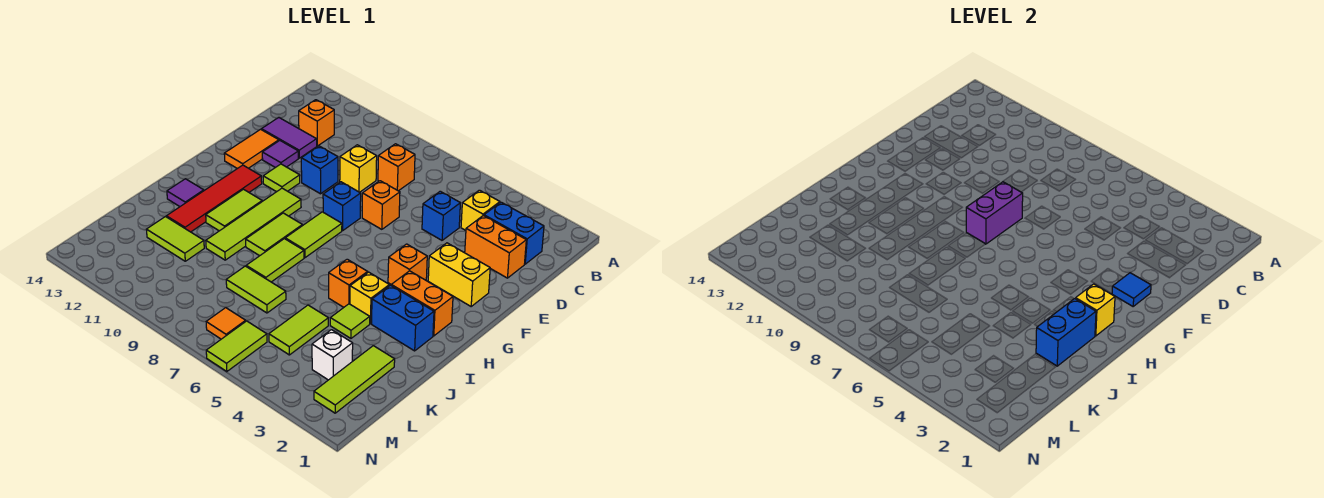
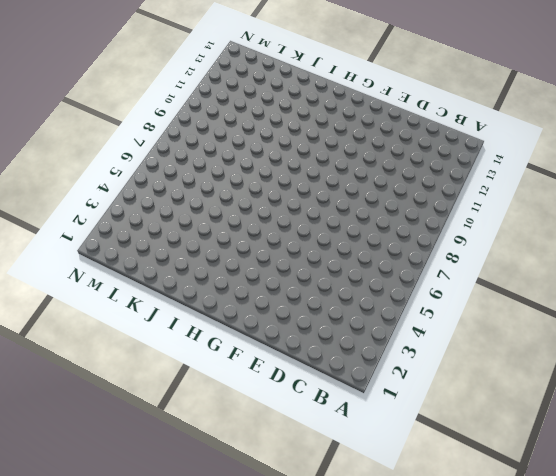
none -> blue brick C2:C3 level 1
none -> yellow brick C4 level 1
none -> orange brick C8 level 1
none -> orange brick C12 level 1

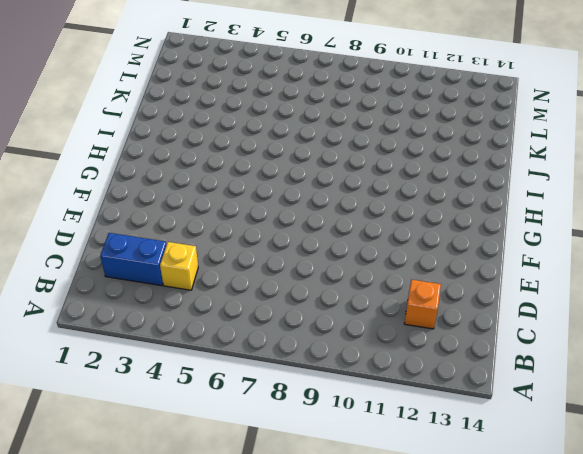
none -> orange brick C8 level 1
none -> orange brick D2:D3 level 1
none -> blue brick D5 level 1
none -> yellow brick D9 level 1

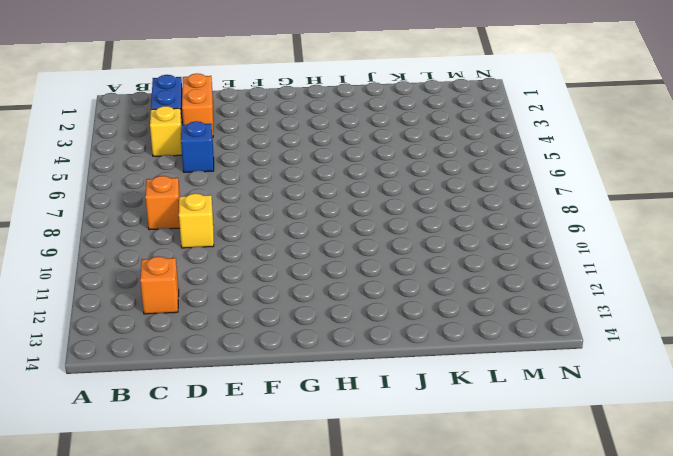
none -> purple tile D12:D13 level 1
none -> orange brick E7 level 1
none -> blue brick E10 level 1
none -> purple tile E12 level 1

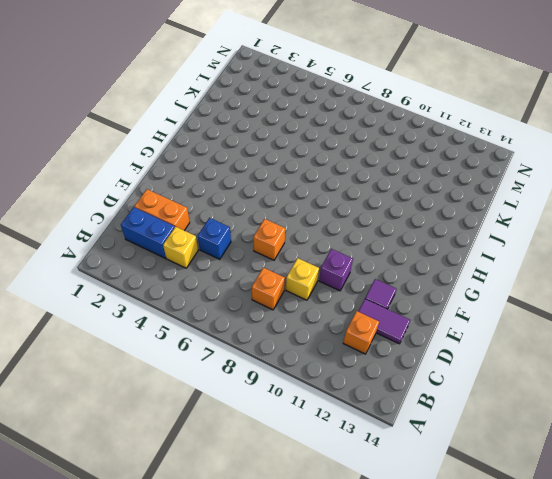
purple brick E10 level 1 -> blue brick E10 level 1
none -> orange tile E13:F13 level 1
none -> yellow brick F2:F3 level 1
none -> blue brick F8 level 1
none -> lime tile F11 level 1

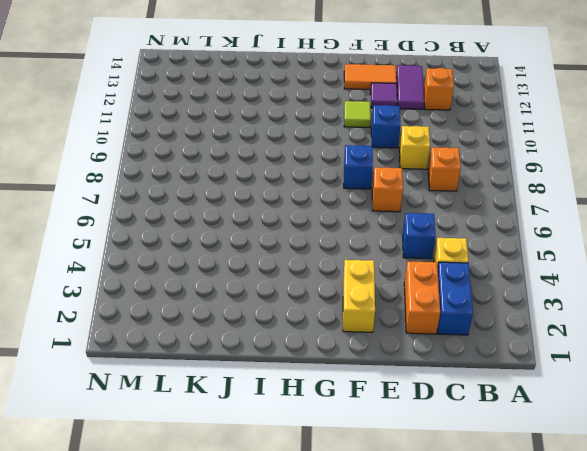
none -> orange brick G4 level 1
none -> lime tile G8:H8 level 1
none -> lime tile G10:J10 level 1
none -> red tile G12:J12 level 1

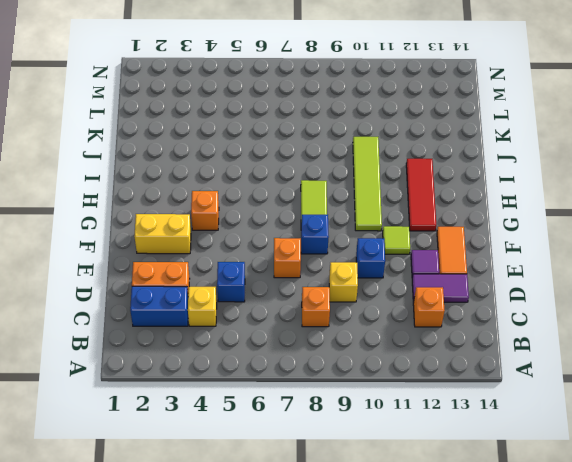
red tile G12:I12 level 1 -> red tile G12:J12 level 1
none -> orange brick H2:H3 level 1
none -> lime tile H9:I9 level 1
none -> lime tile H11:I11 level 1
none -> blue brick I2:I3 level 1

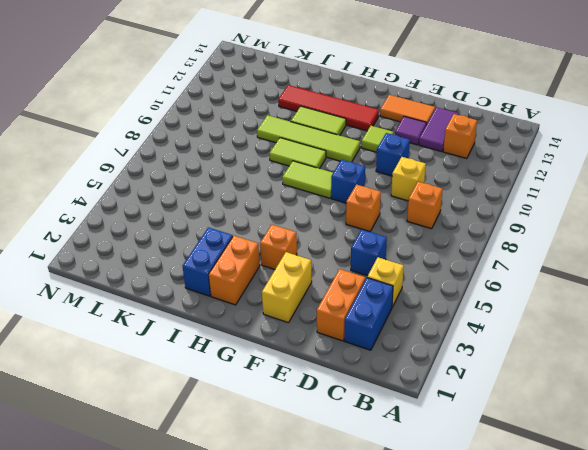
none -> yellow brick I4 level 1
none -> orange brick I5 level 1
none -> lime tile I8:J8 level 1
none -> purple tile I13 level 1

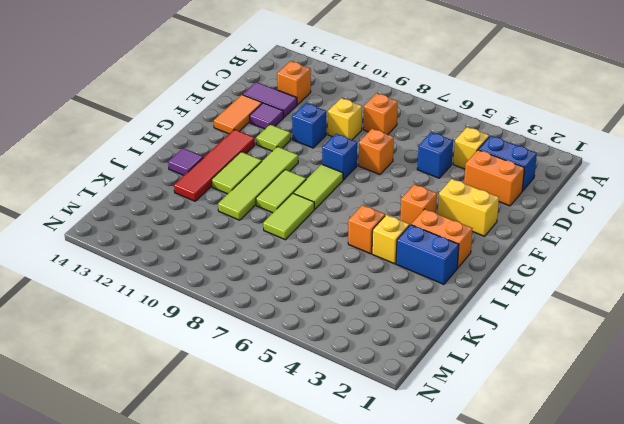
none -> lime tile J4 level 1
none -> lime tile K2:M2 level 1
none -> lime tile K5:L5 level 1
none -> lime tile K7:K8 level 1

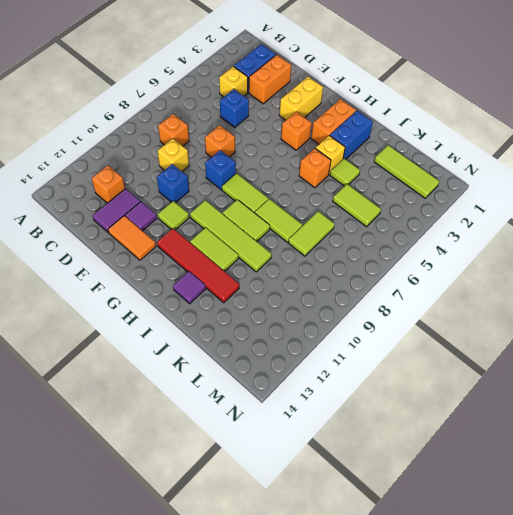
none -> lime tile K11:K12 level 1
none -> white brick L3 level 1
none -> lime tile M6:N6 level 1
none -> orange tile M7 level 1

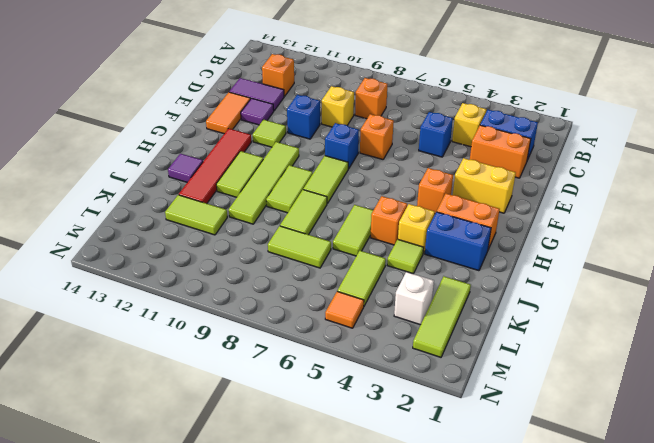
lime tile I6:J6 level 1 -> lime tile M6:N6 level 1
orange tile M5 level 1 -> orange tile M7 level 1
none -> blue tile F2 level 2
none -> purple brick F8:G8 level 2
none -> yellow brick H2 level 2
none -> blue brick I2:J2 level 2

